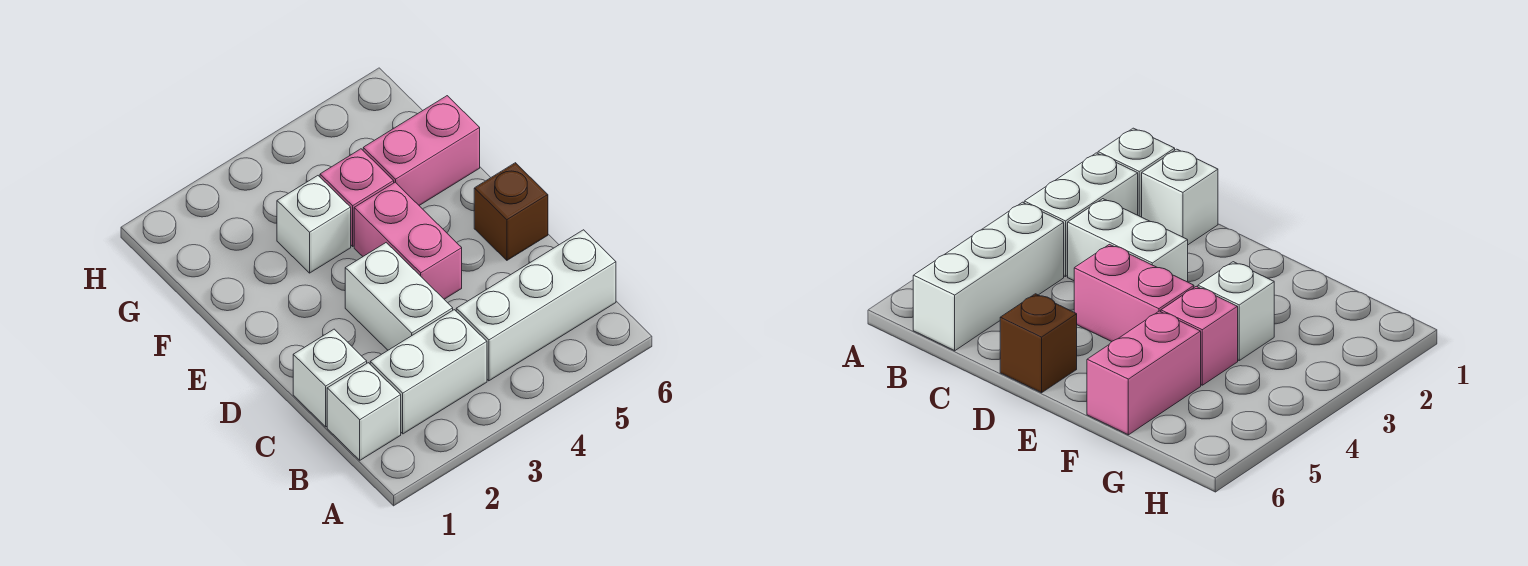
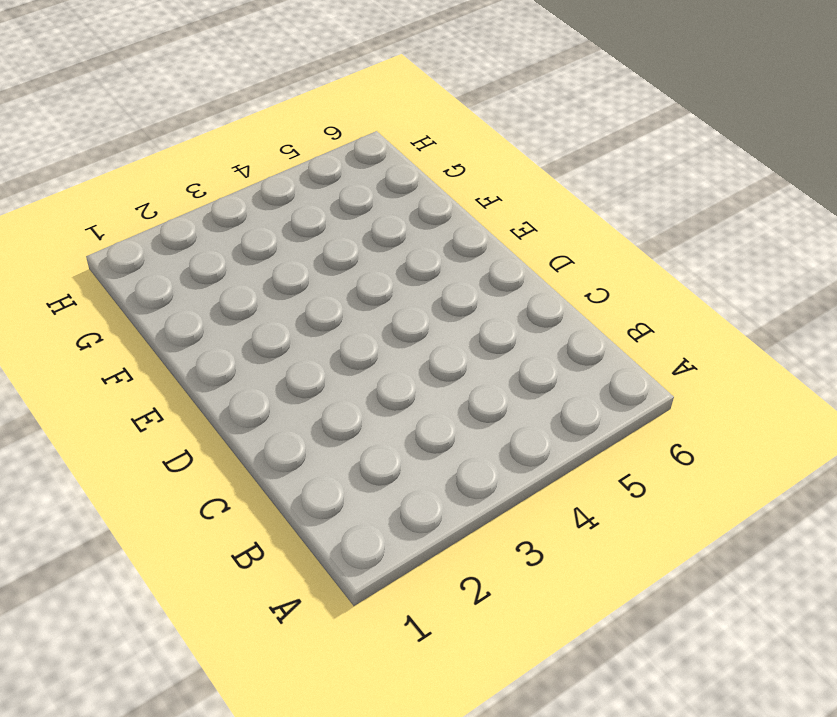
none -> white brick B1 level 1
none -> white brick B2:B3 level 1

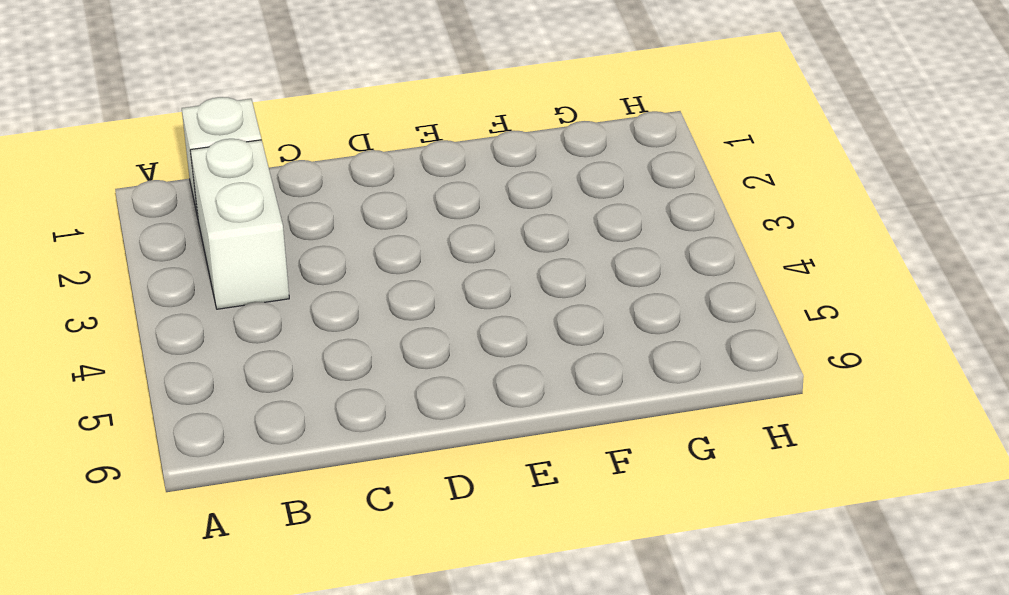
none -> white brick B4:B6 level 1
none -> white brick C1 level 1

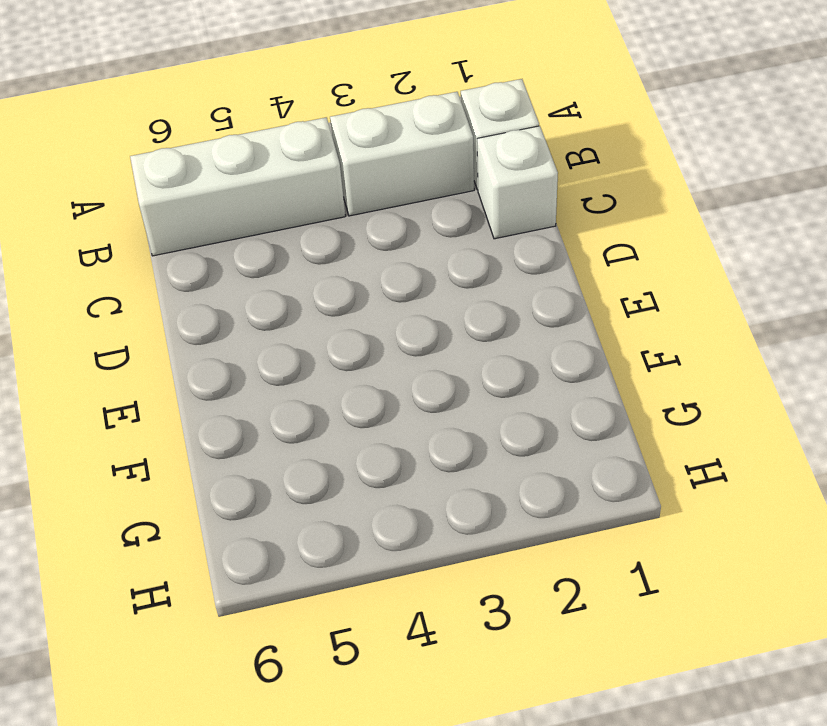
none -> white brick C3:D3 level 1
none -> pink brick D4:E4 level 1

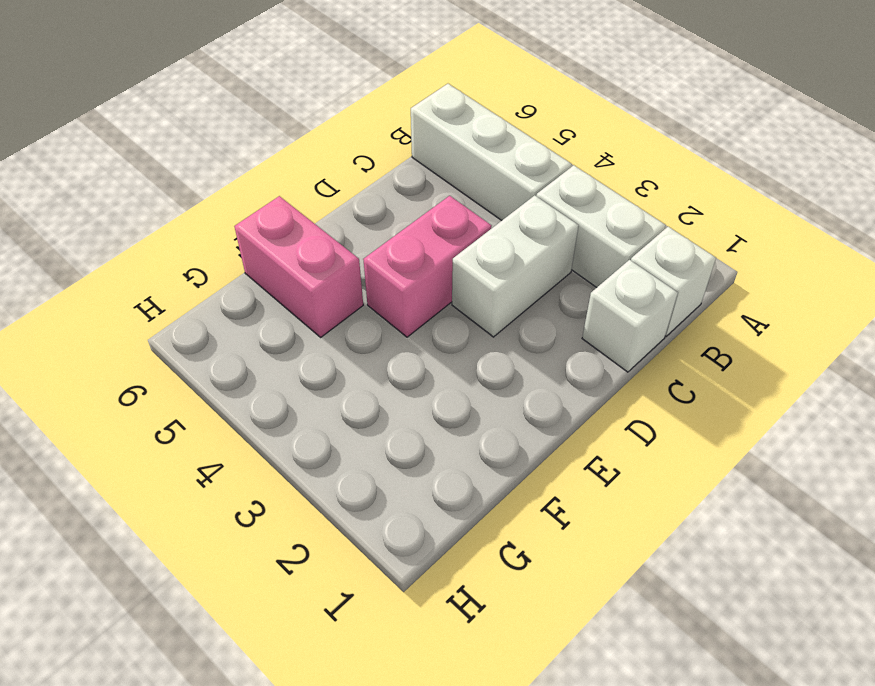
none -> brown brick D6 level 1
none -> white brick F3 level 1

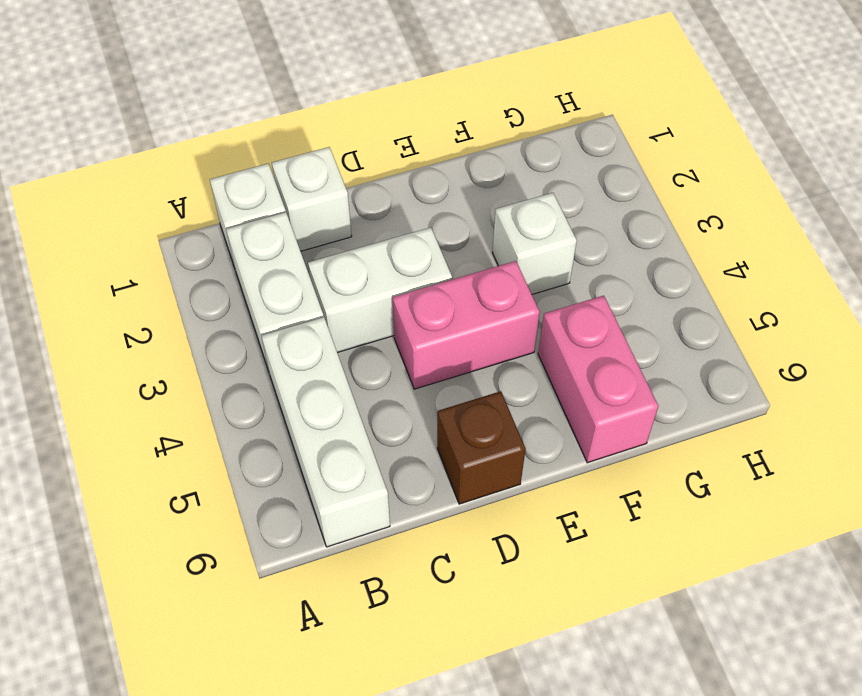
none -> pink brick F4 level 1

